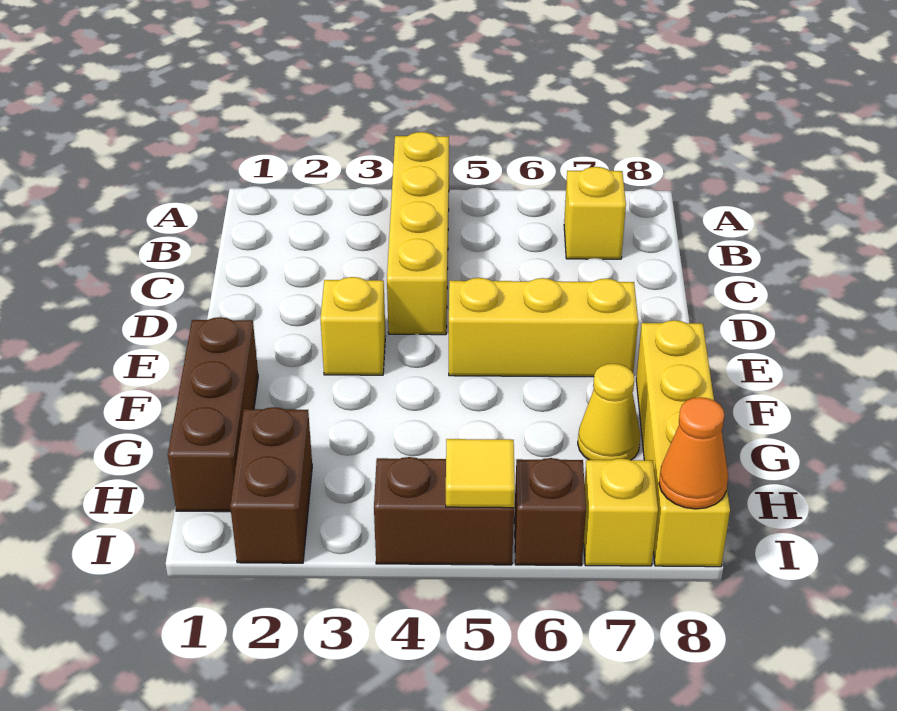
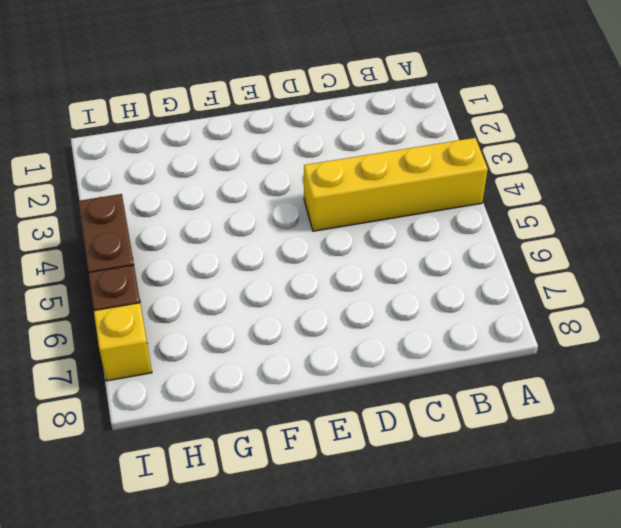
none -> yellow brick B7 level 1
none -> yellow brick E3 level 1
none -> yellow brick E5:E7 level 1

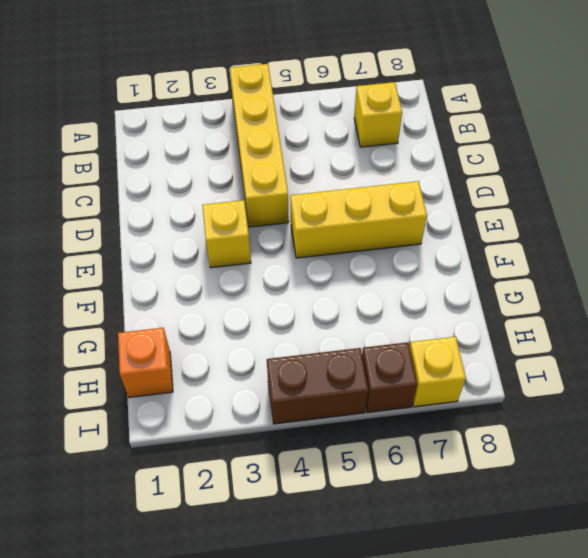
orange brick H1 level 1 -> brown brick F1:H1 level 1
none -> yellow brick F8:I8 level 1
none -> yellow cone G7 level 1
none -> brown brick H2:I2 level 1

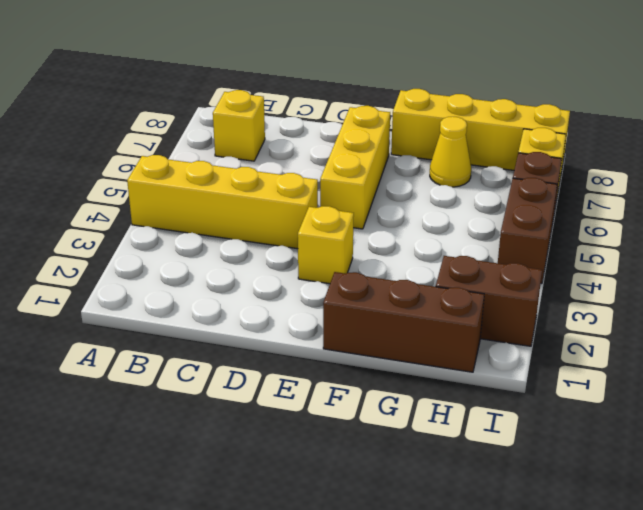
none -> yellow tile I5 level 2
none -> orange cone I8 level 2

